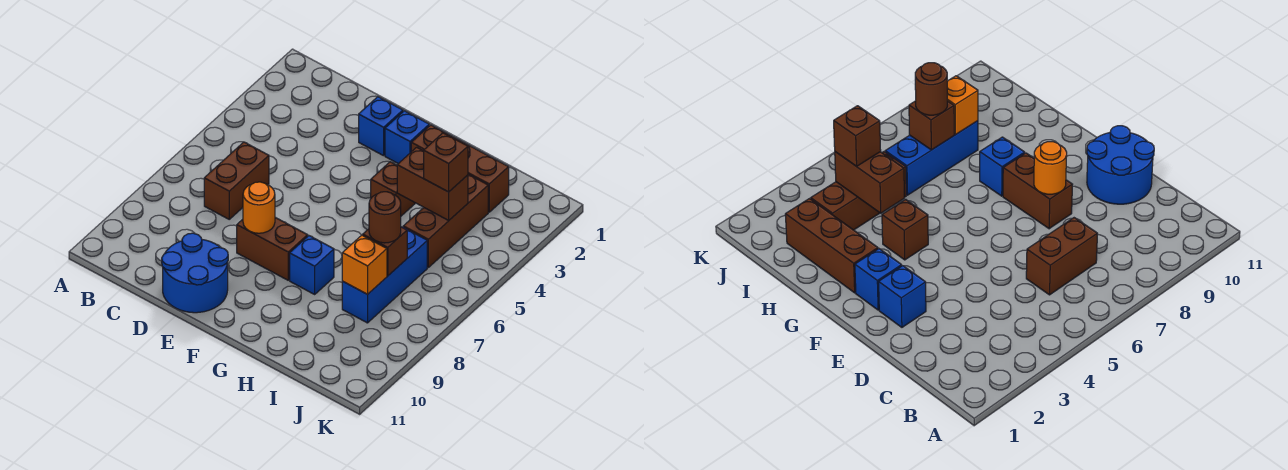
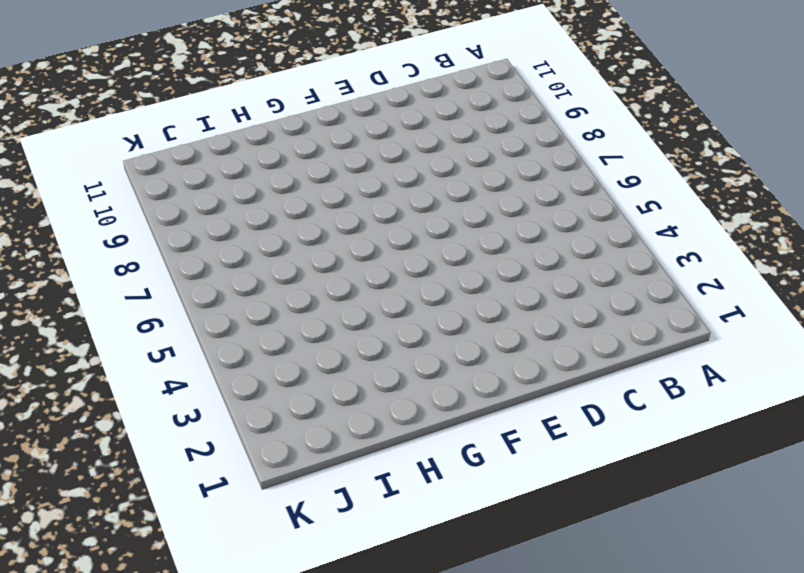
none -> brown brick C6:C7 level 1
none -> blue round brick D10:E11 level 1
none -> blue brick E2 level 1

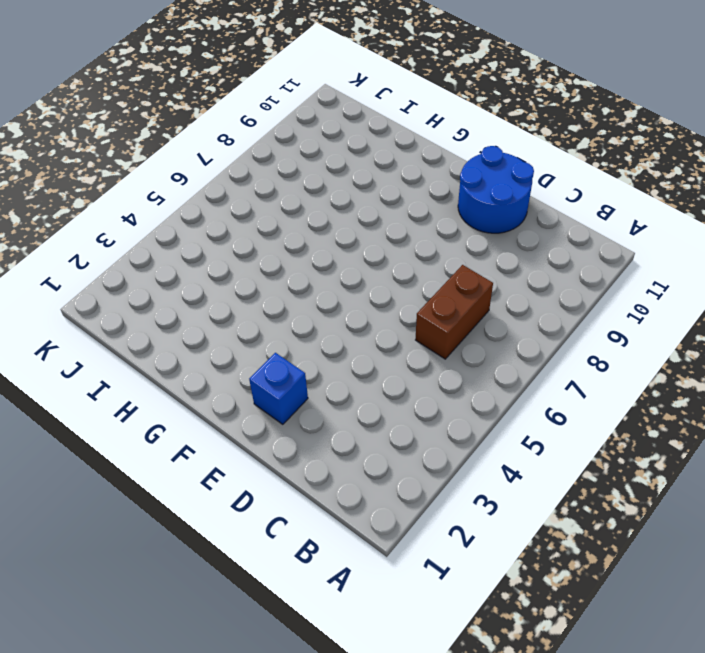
none -> brown brick E8:F8 level 1
none -> blue brick F2 level 1
none -> brown brick G2:I2 level 1

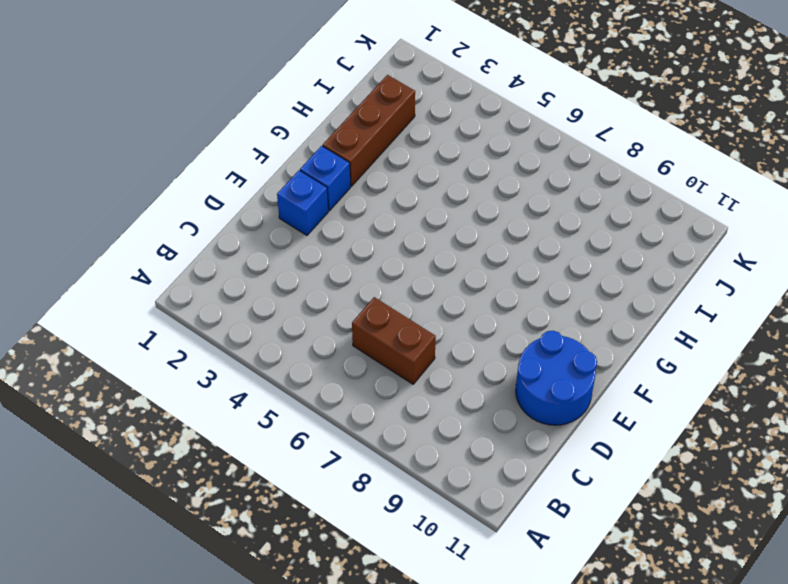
none -> brown brick E8:F8 level 1
none -> brown brick G4 level 1
none -> blue brick G8 level 1

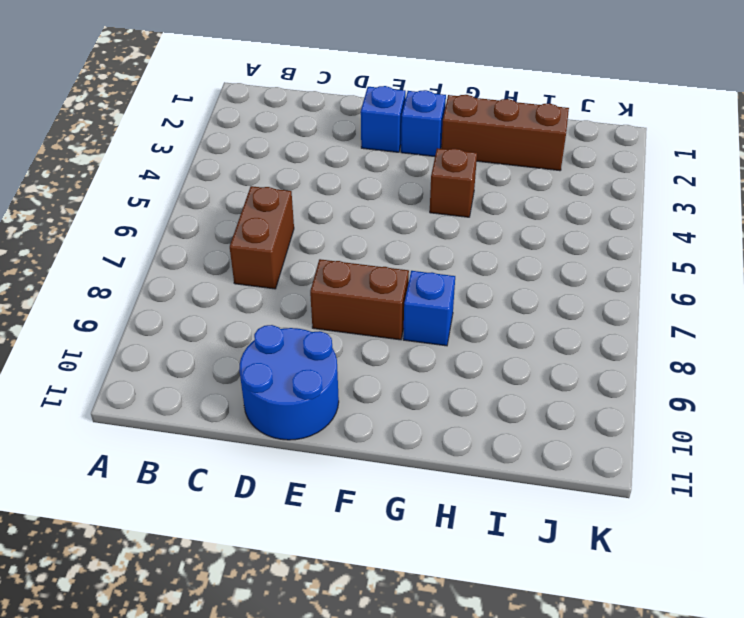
none -> brown brick I3:I5 level 1
none -> blue brick I6:I8 level 1
none -> orange round brick E8 level 2

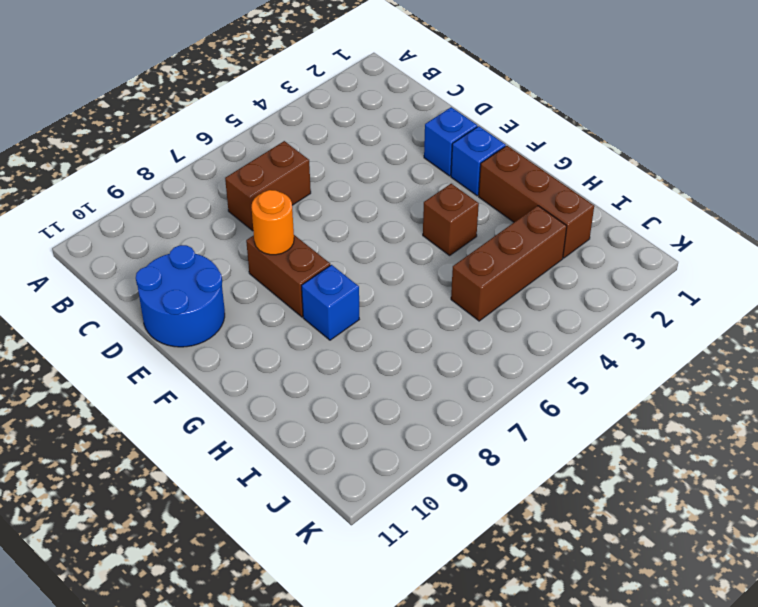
none -> blue brick I6:I8 level 1
none -> brown brick H4:I4 level 2
none -> brown brick I7 level 2

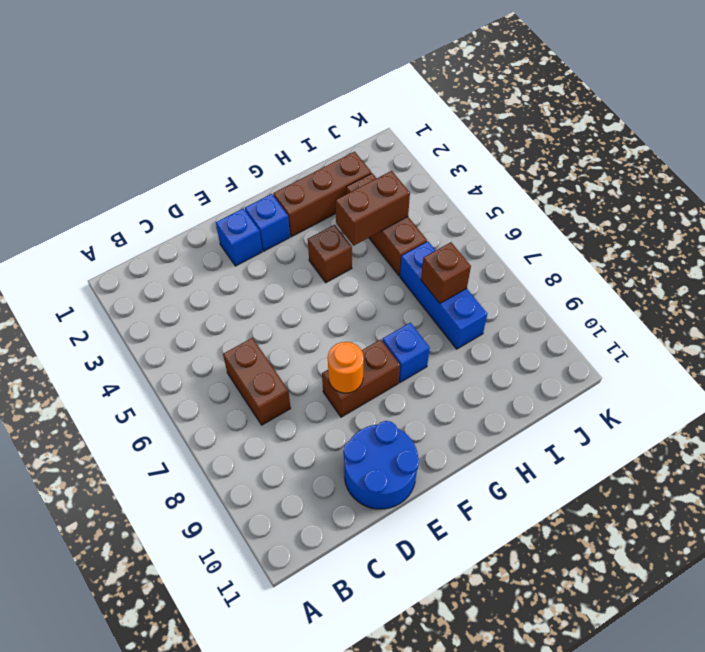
none -> orange brick I8 level 2
none -> brown brick I4 level 3
none -> brown round brick I7 level 3

